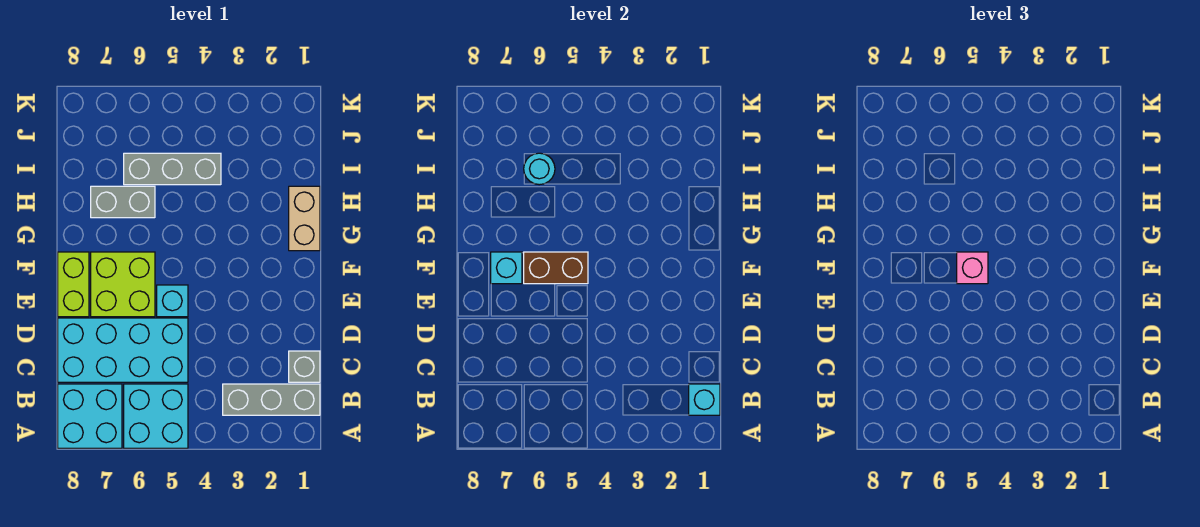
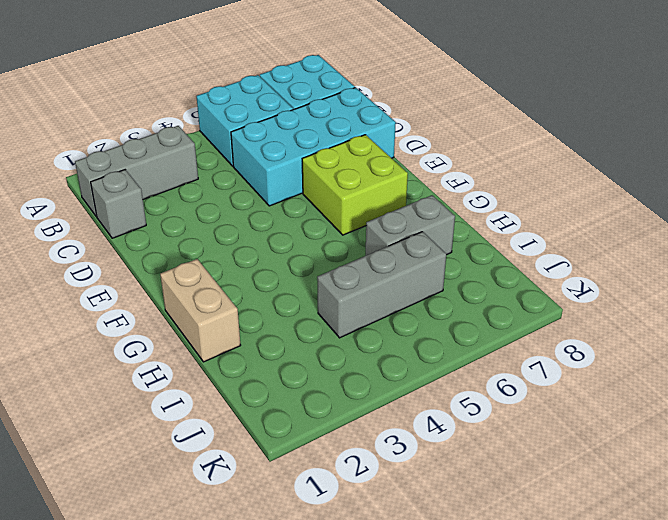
none -> cyan brick E5 level 1
none -> lime brick E8:F8 level 1
none -> cyan brick B1 level 2

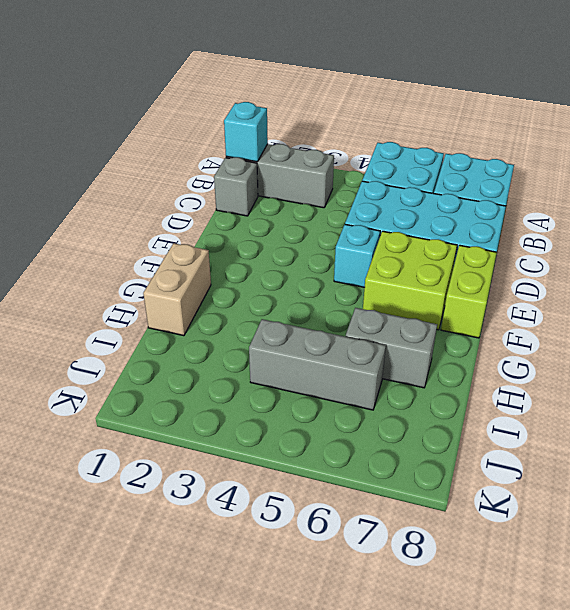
none -> brown brick F5:F6 level 2
none -> cyan brick F7 level 2
none -> cyan round brick I6 level 2

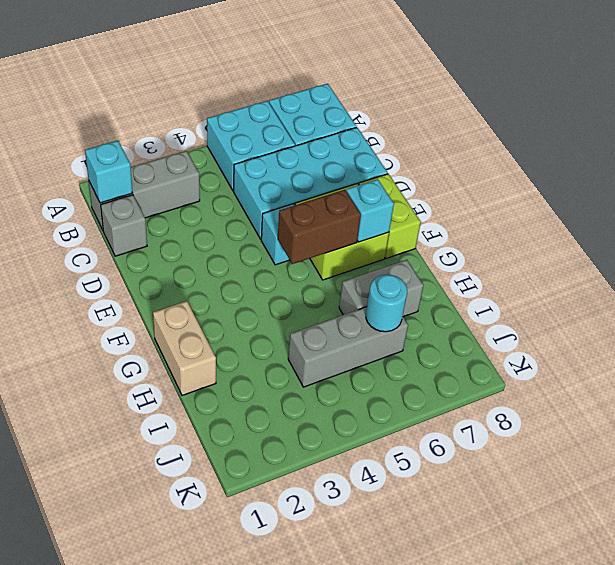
none -> pink brick F5 level 3

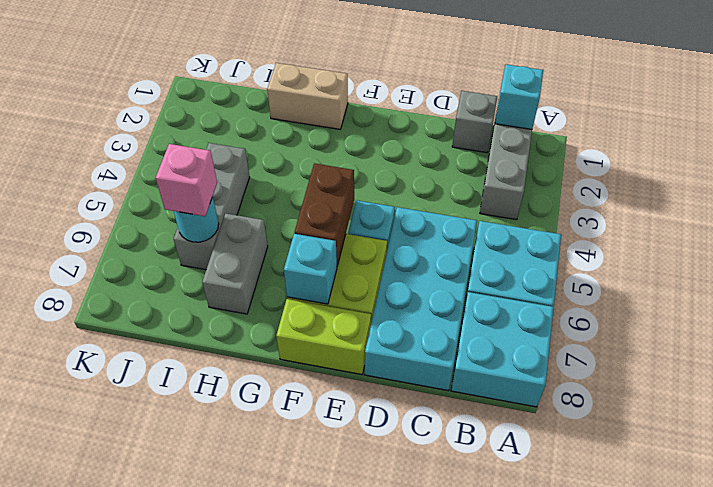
pink brick I6 level 3 -> pink brick F5 level 3

